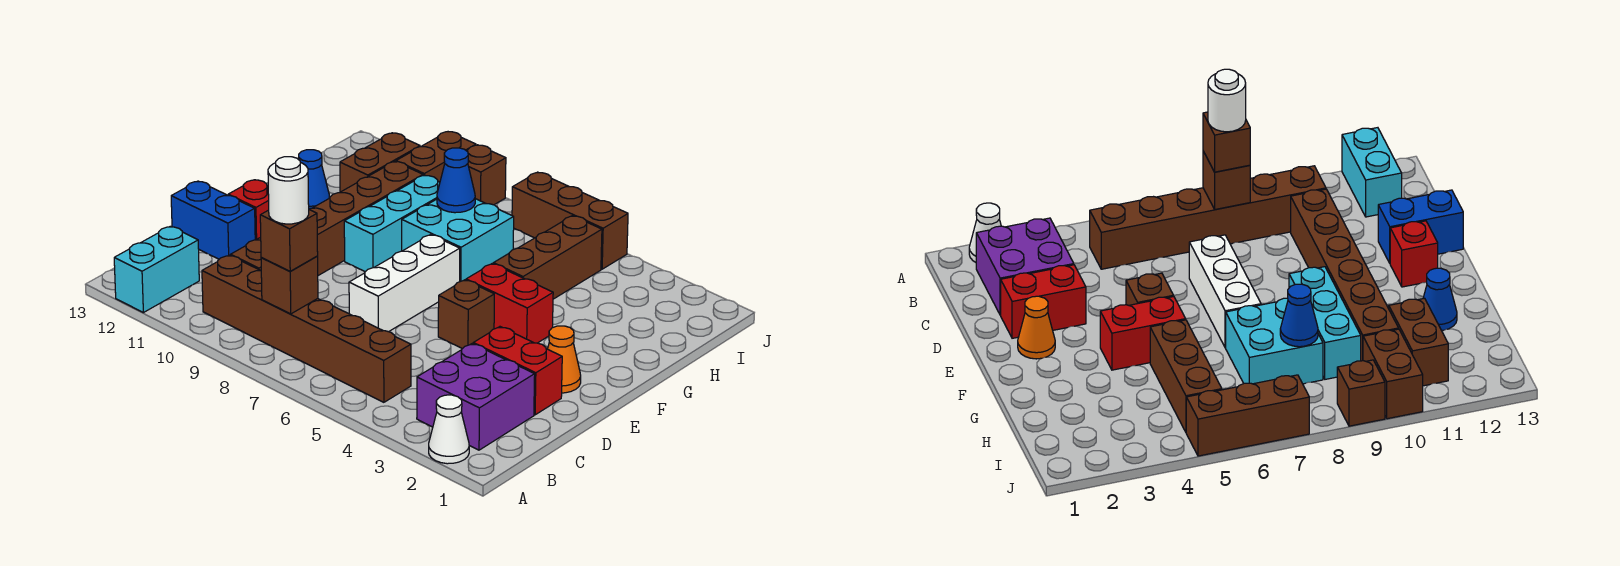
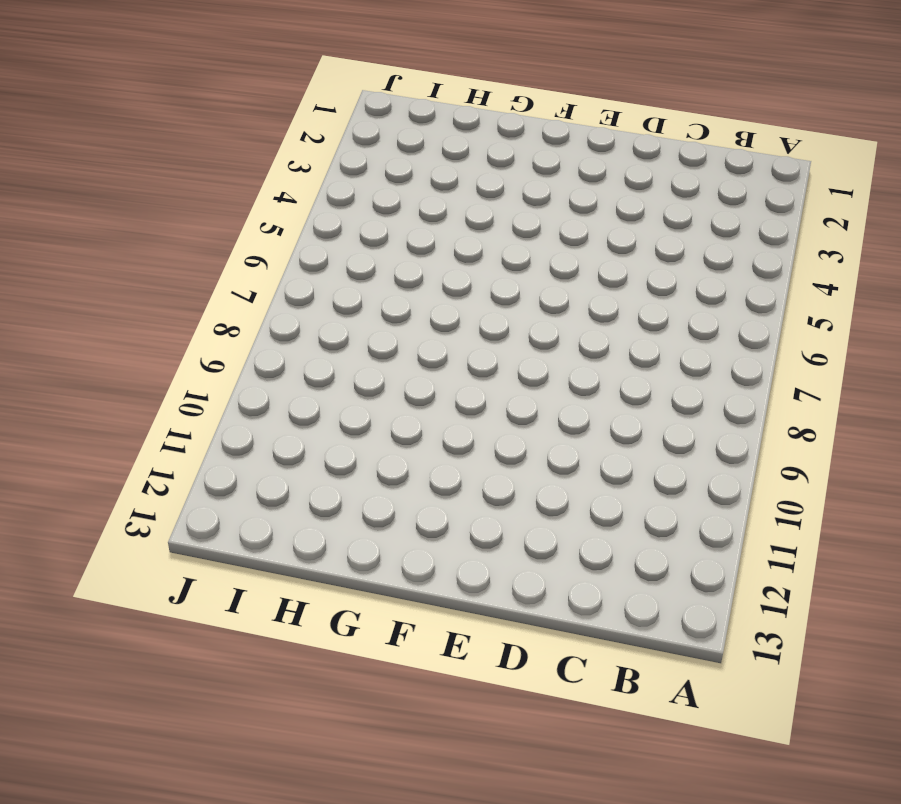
none -> white cone A2 level 1
none -> cyan brick A12:B12 level 1
none -> purple brick B2:C3 level 1

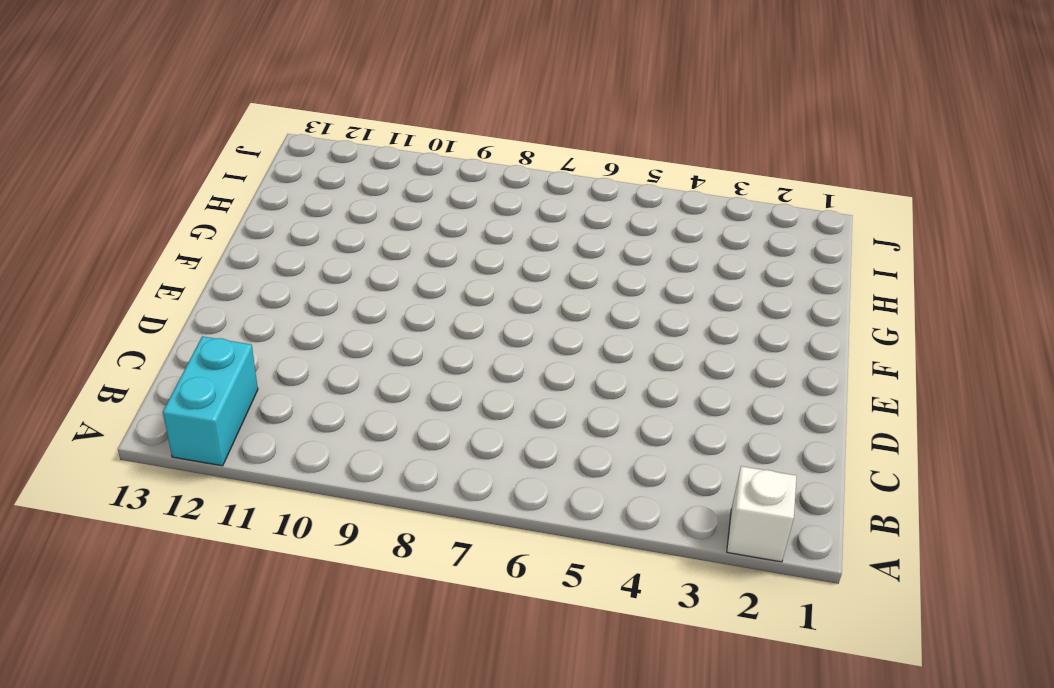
white brick A2 level 1 -> white cone A2 level 1
none -> purple brick B2:C3 level 1
none -> brown brick B5:B10 level 1
none -> brown brick C10:H10 level 1

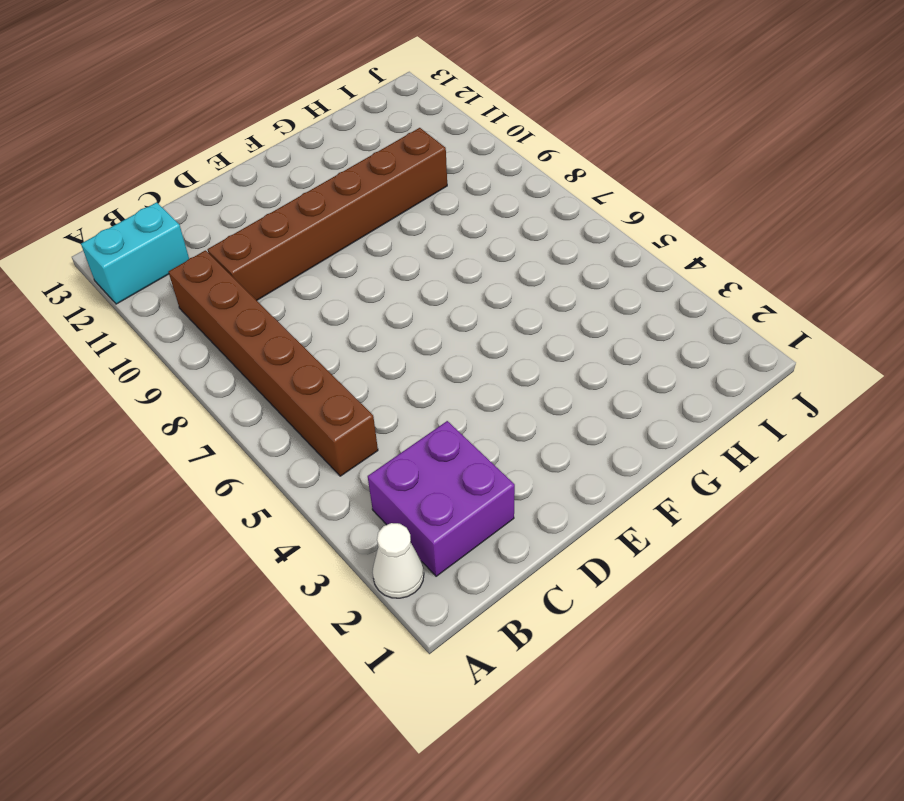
none -> red brick D2:D3 level 1
none -> white brick D7:F7 level 1
none -> blue brick D12:D13 level 1

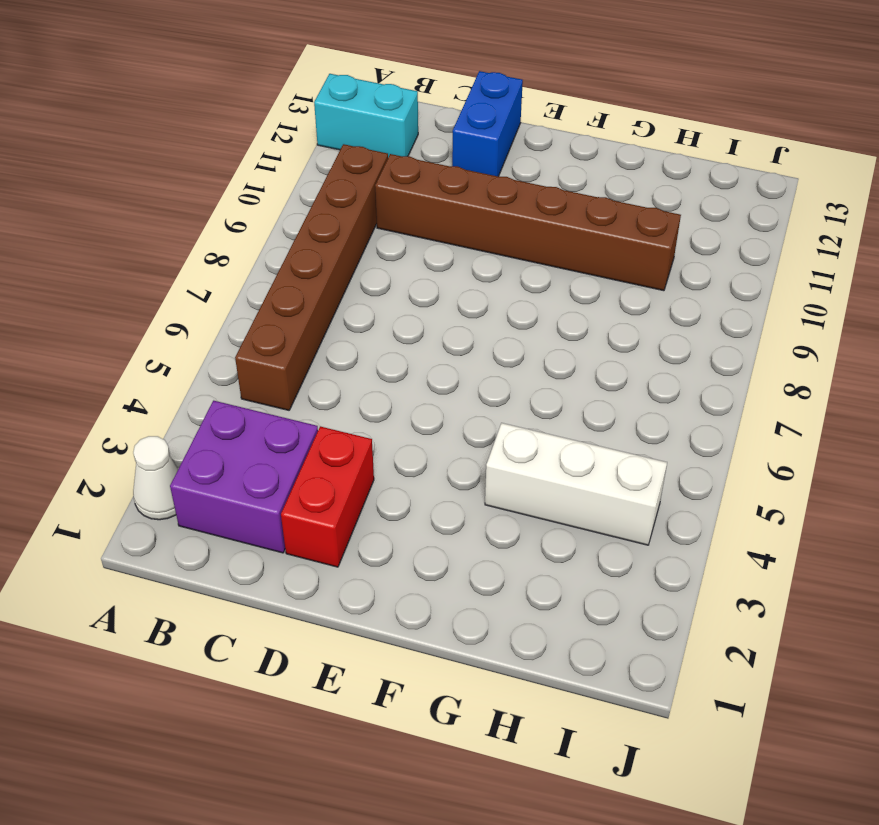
white brick G4:I4 level 1 -> white brick D7:F7 level 1
none -> orange cone E2 level 1
none -> brown brick E5 level 1
none -> red brick E12 level 1

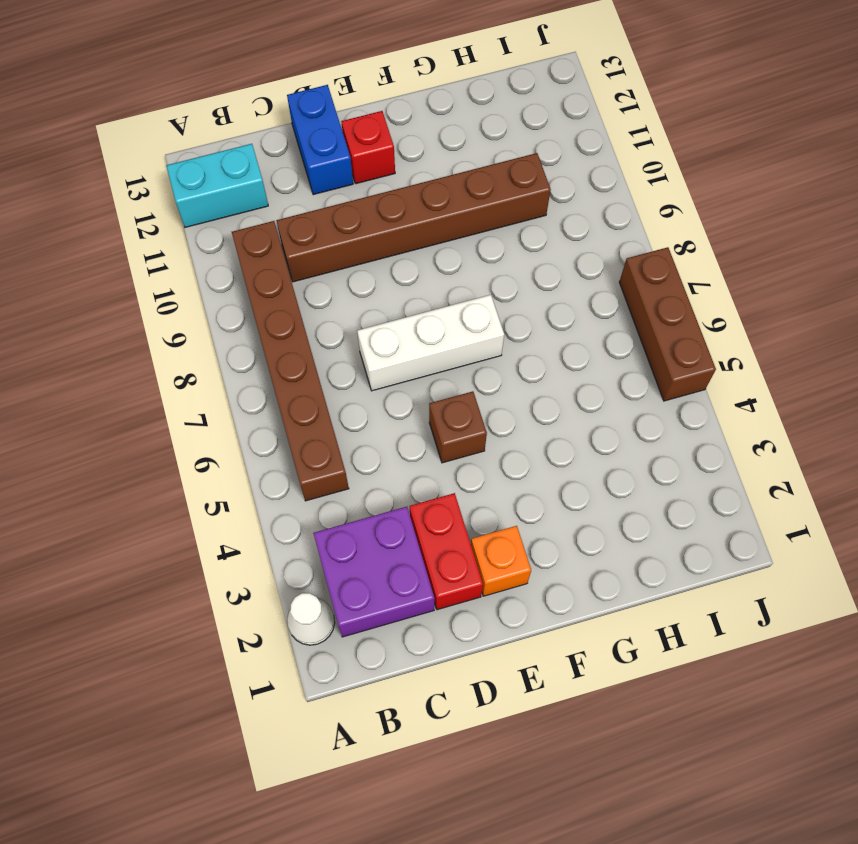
orange brick E2 level 1 -> orange cone E2 level 1
none -> red brick F4:F5 level 1
none -> cyan brick F9:H9 level 1
none -> brown brick G5:I5 level 1

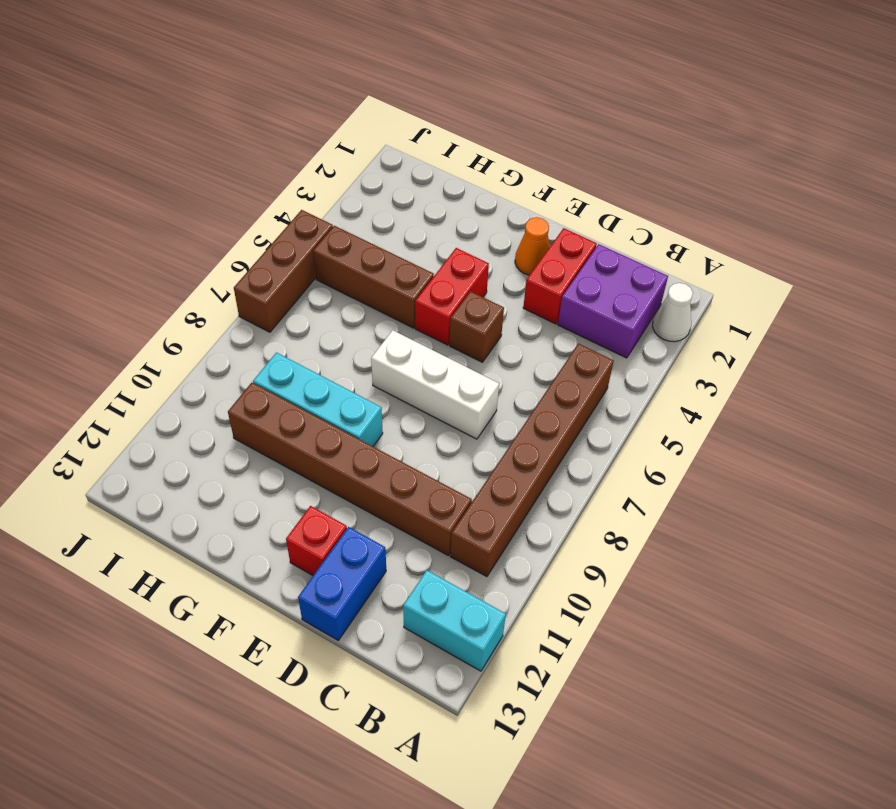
none -> cyan brick G7:H8 level 1
none -> blue cone G12 level 1
none -> brown brick H11:I11 level 1

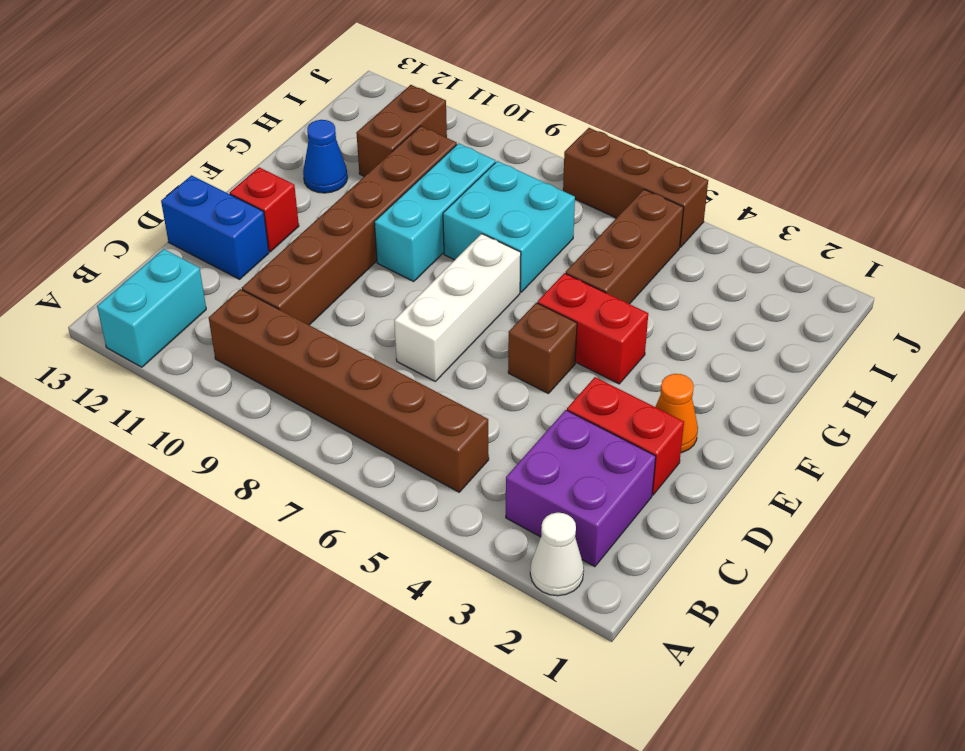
none -> brown brick I10:J10 level 1
none -> brown brick J9 level 1
none -> brown brick B8 level 2

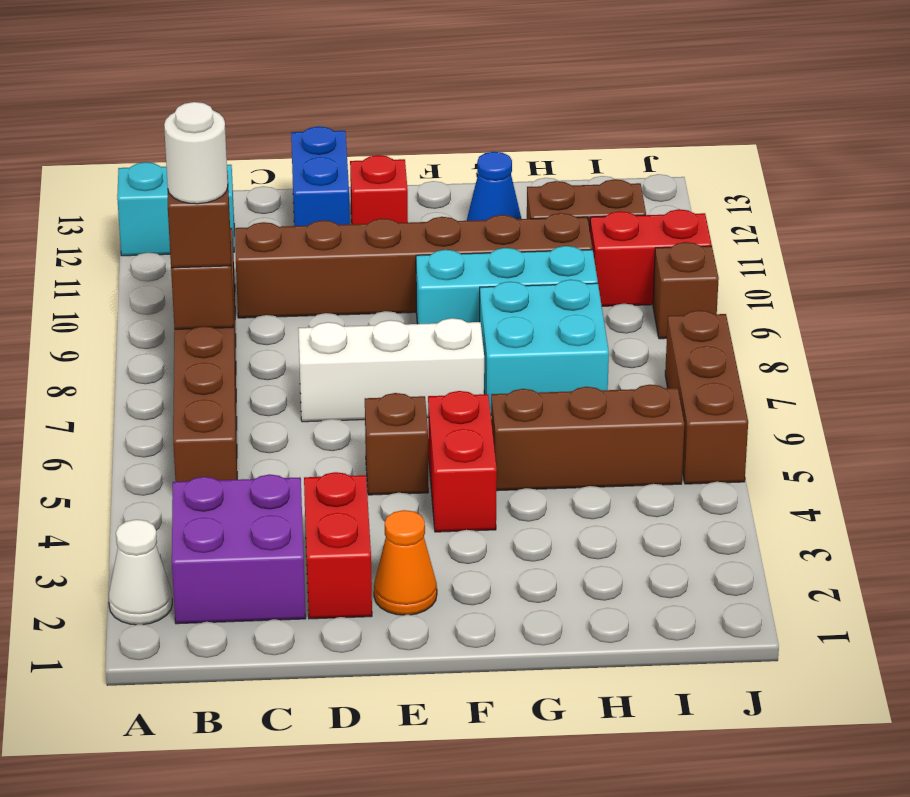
red brick I10:J10 level 1 -> brown brick I10:J10 level 1
none -> blue cone H8 level 2

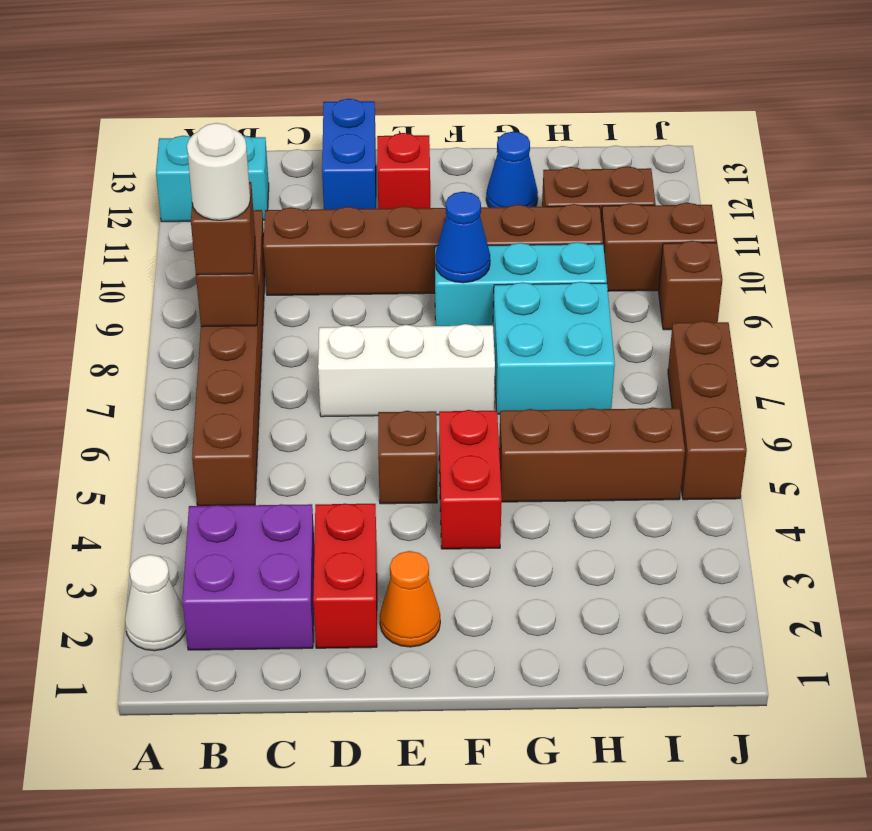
blue cone F9 level 2 -> blue cone H8 level 2

